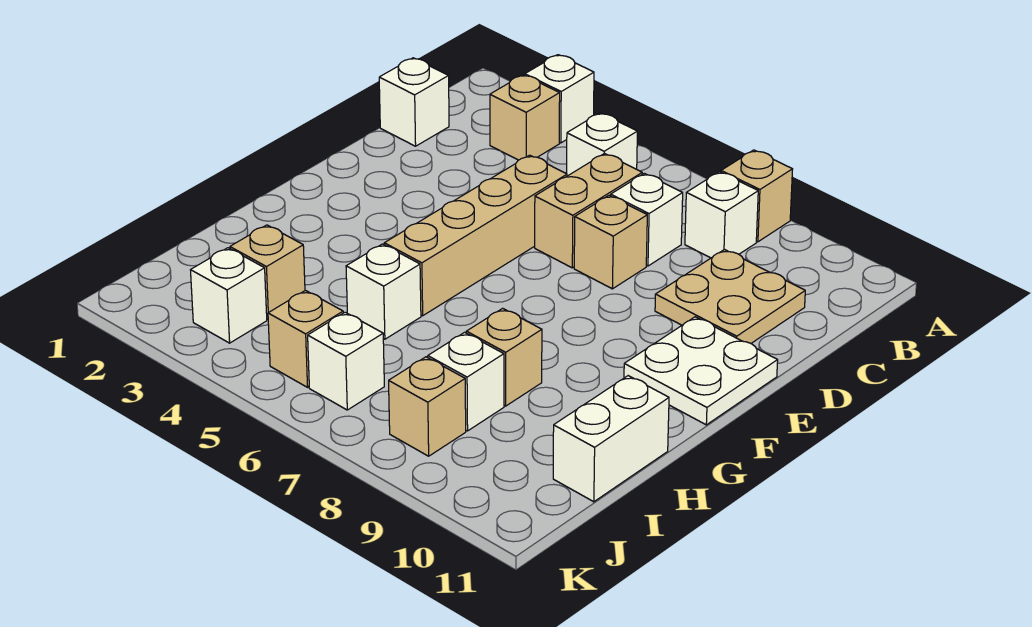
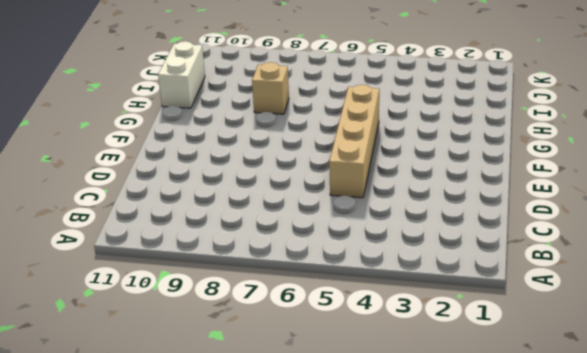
none -> white brick A3 level 1
none -> tan brick A8 level 1
none -> tan brick B3 level 1

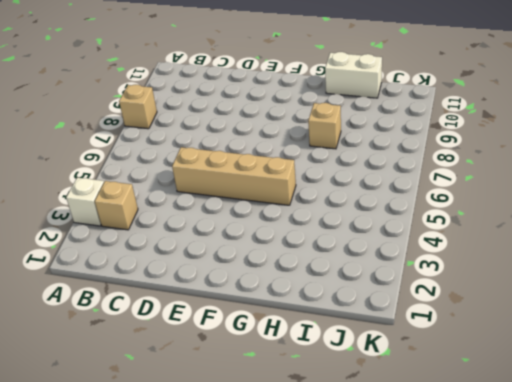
none -> white brick B5 level 1
none -> white brick B8 level 1
none -> white brick C1 level 1

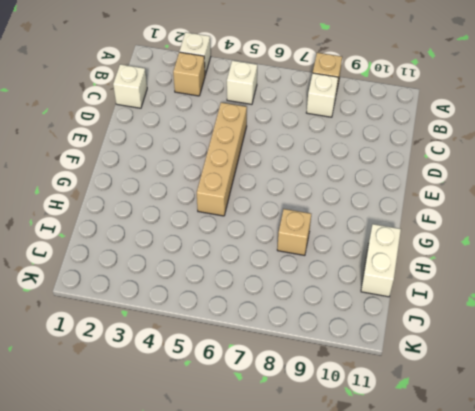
none -> tan brick C6:D6 level 1
none -> white brick C7 level 1
none -> tan plate C9:D10 level 1

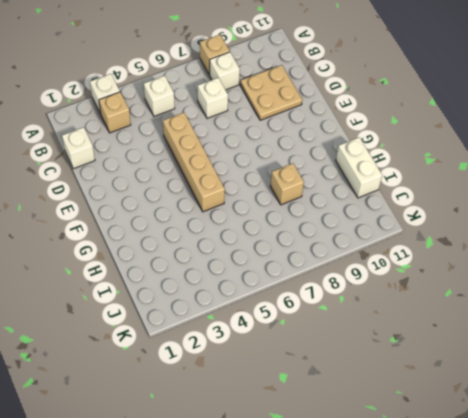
none -> tan brick C6:D6 level 1
none -> tan brick D7 level 1
none -> white plate E10:F11 level 1

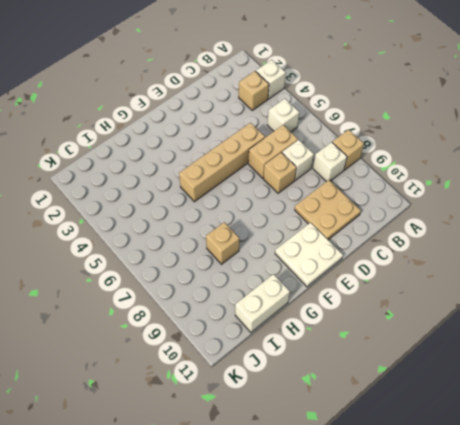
none -> white brick C1 level 1
none -> white brick H5 level 1
none -> tan brick I3 level 1

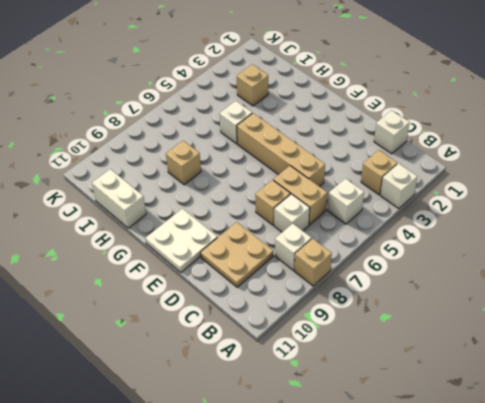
none -> white brick I8 level 1
none -> white brick J3 level 1
none -> tan brick J5 level 1

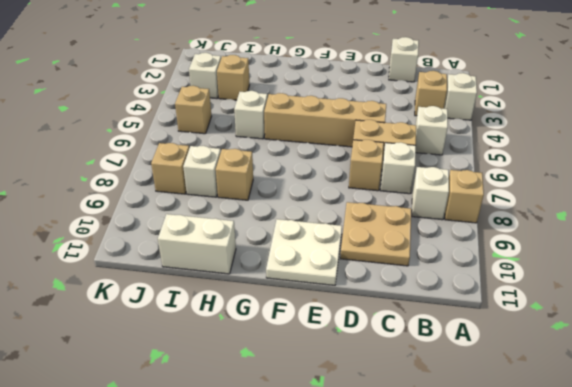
none -> white brick J6 level 1

